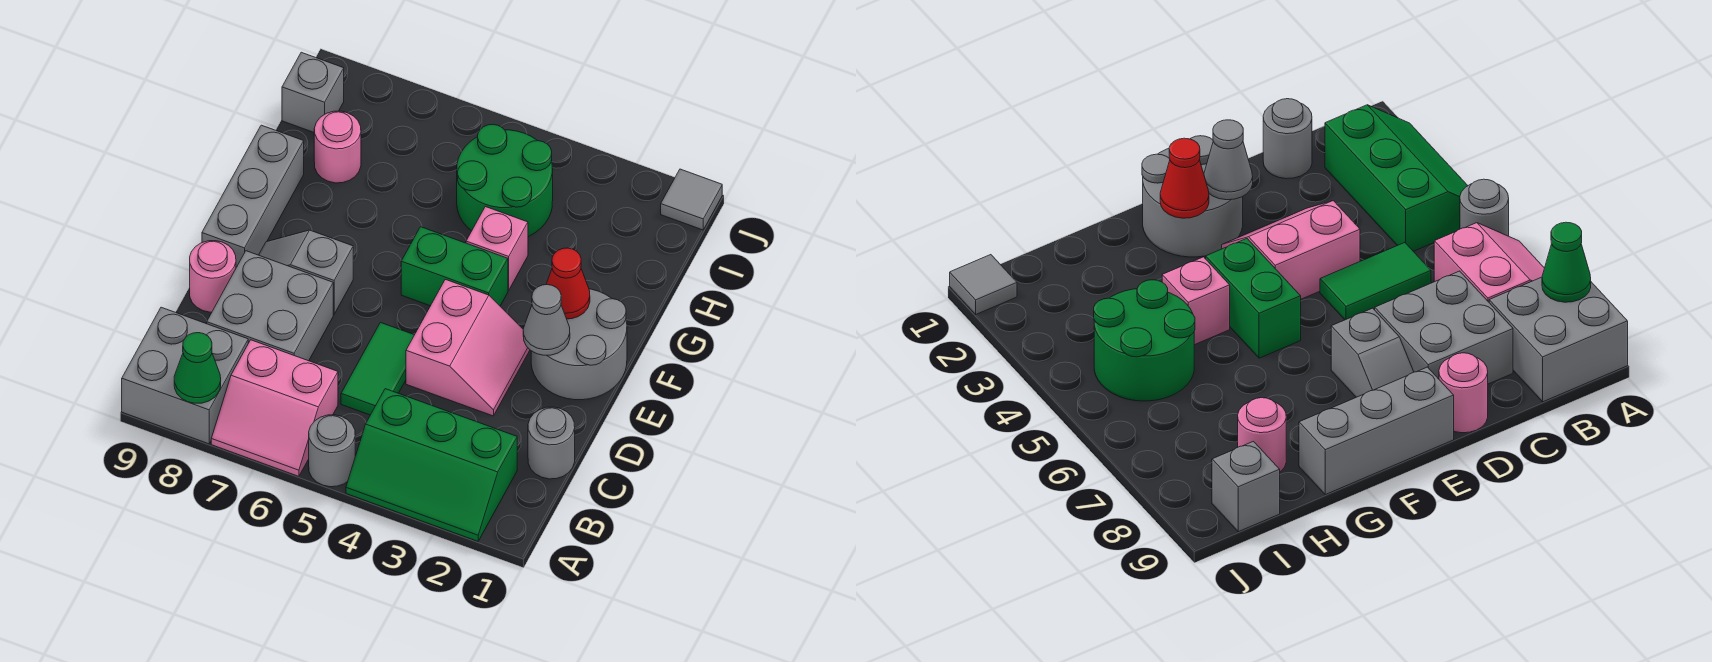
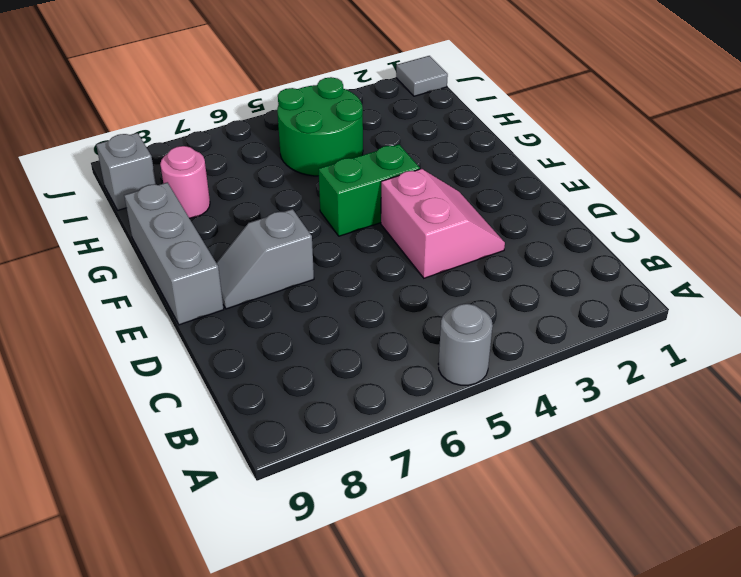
none -> green slope A2:B4 level 1 top B
none -> pink slope A6:B7 level 1 top B
none -> grey brick A8:B9 level 1

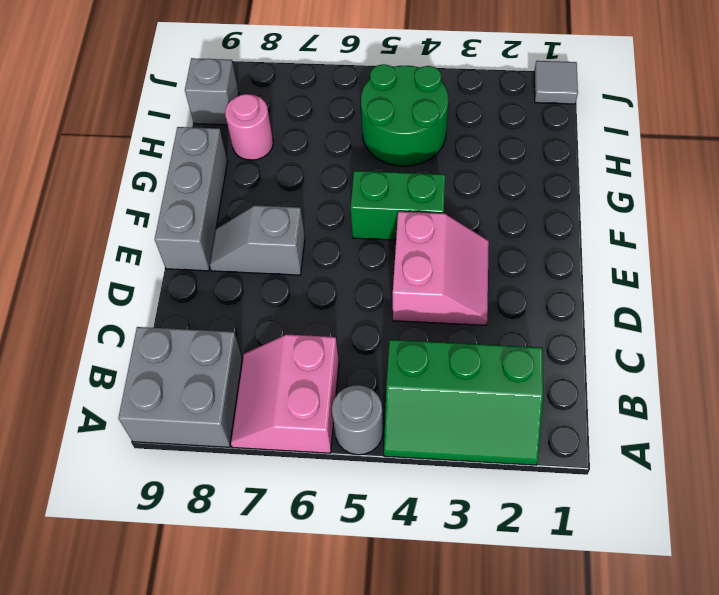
pink slope A6:B7 level 1 top 6 -> pink slope A6:B7 level 1 top B
none -> grey round brick C1 level 1
none -> green tile C5:D5 level 1
none -> grey brick C7:D8 level 1

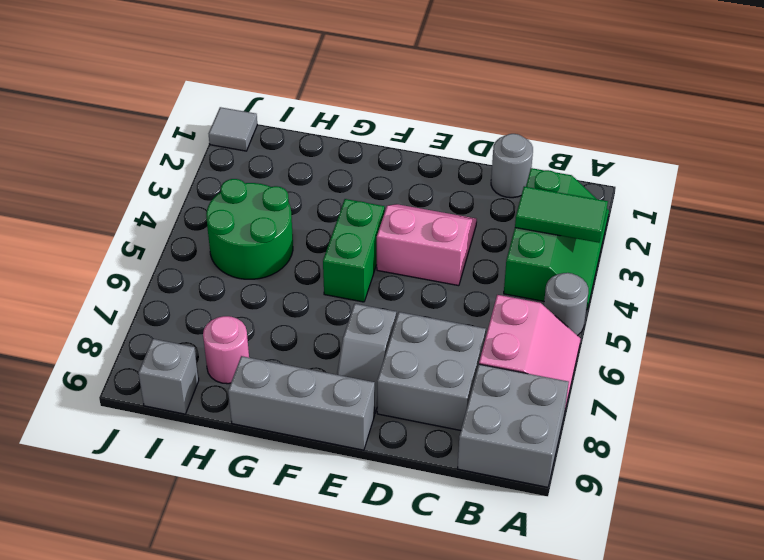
green tile A3:B3 level 2 -> green tile C5:D5 level 1
none -> pink round brick D9 level 1
none -> grey round brick E1:F2 level 1
none -> pink brick G4 level 1

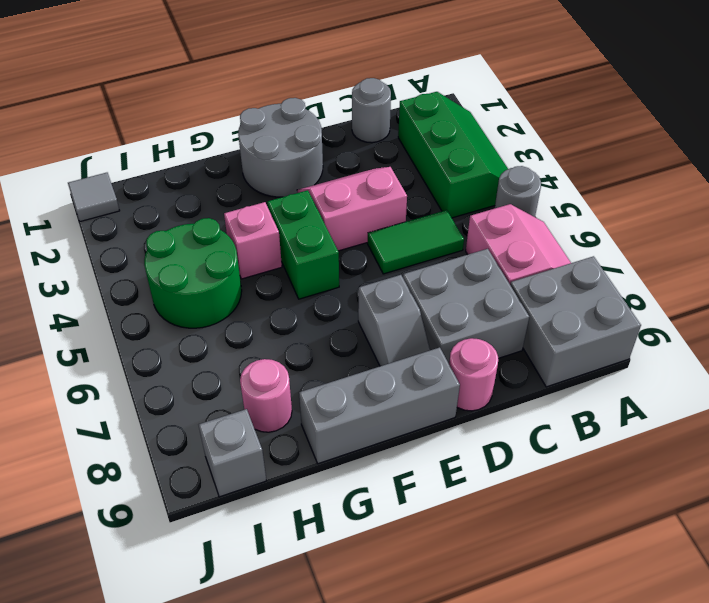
none -> green cone A8 level 2
none -> grey cone E2 level 2
none -> red cone F2 level 2

